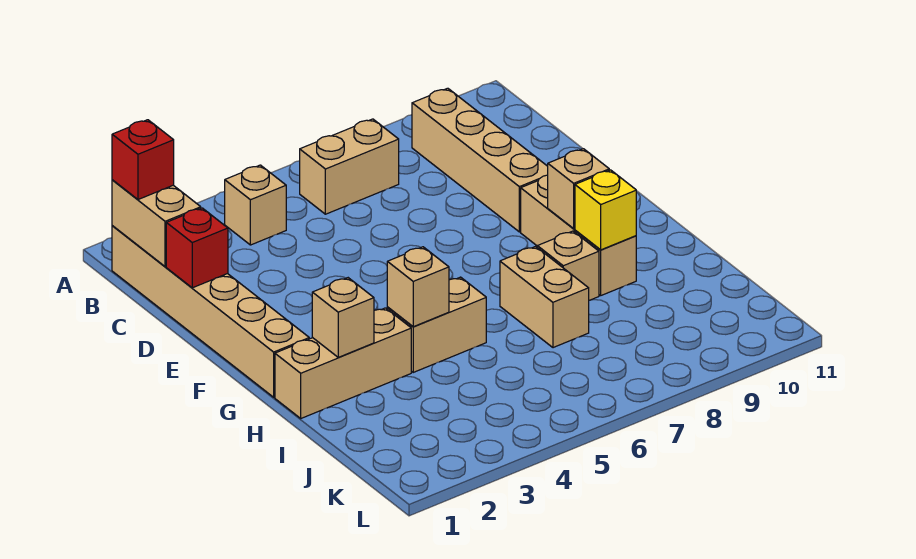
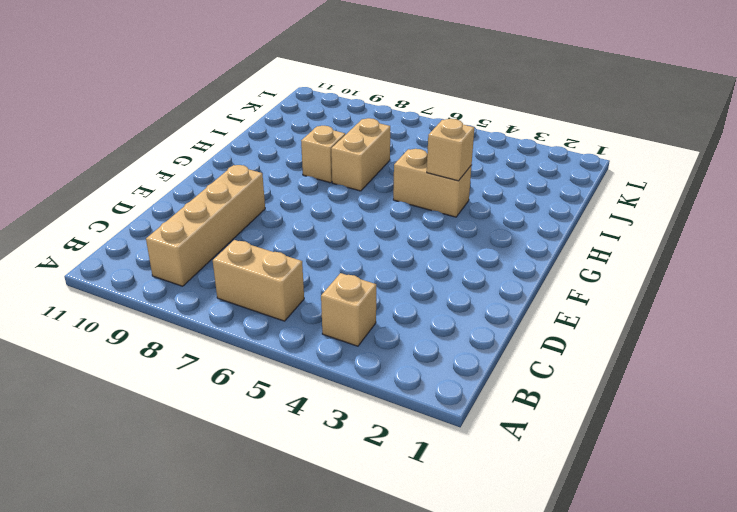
none -> tan brick B1:G1 level 1
none -> tan brick F9:H9 level 1
none -> tan brick H1:H3 level 1

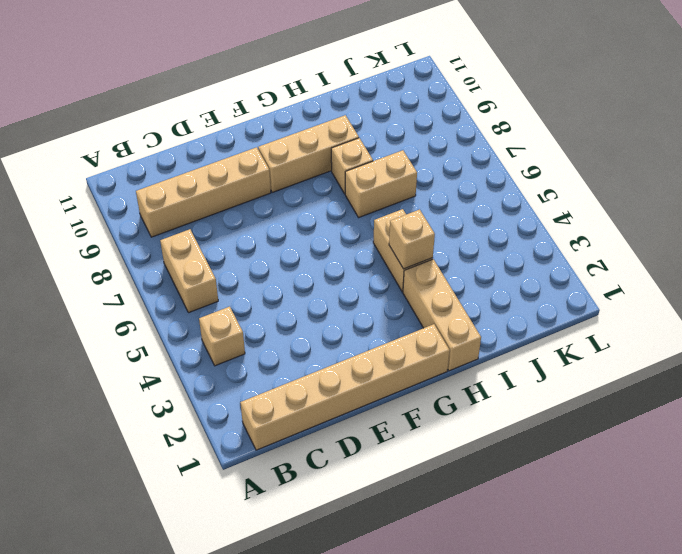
none -> tan brick B1:C1 level 2
none -> red brick D1 level 2
none -> tan brick G9 level 2

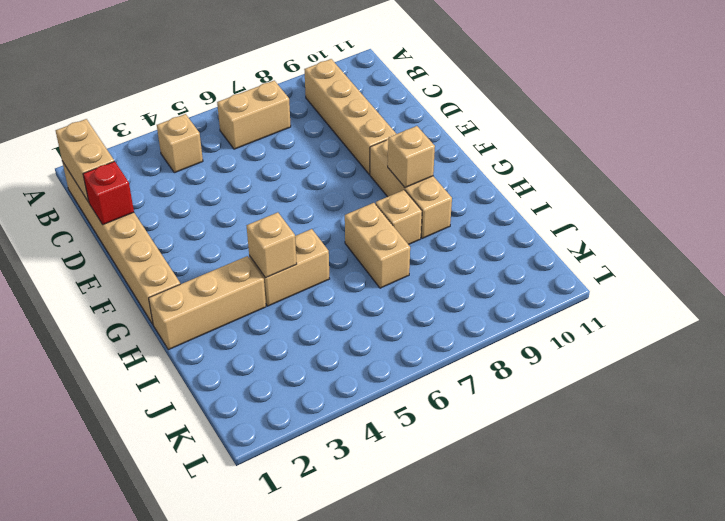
none -> tan brick H2 level 2
none -> yellow brick H9 level 2
none -> red brick B1 level 3

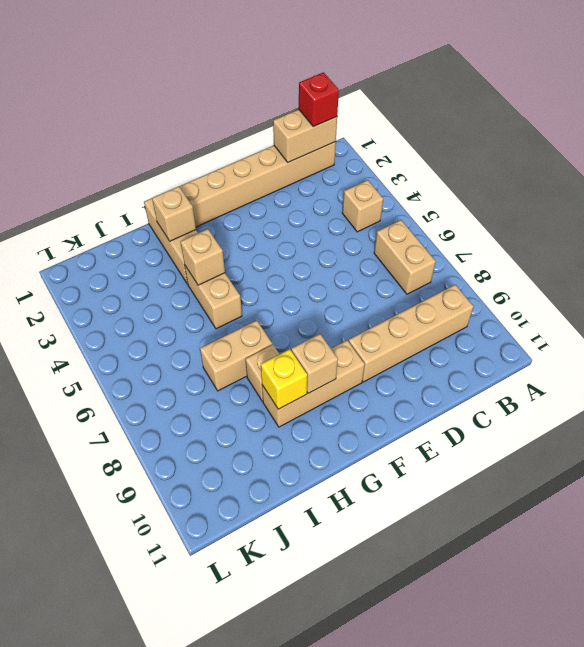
none -> red brick D1 level 2

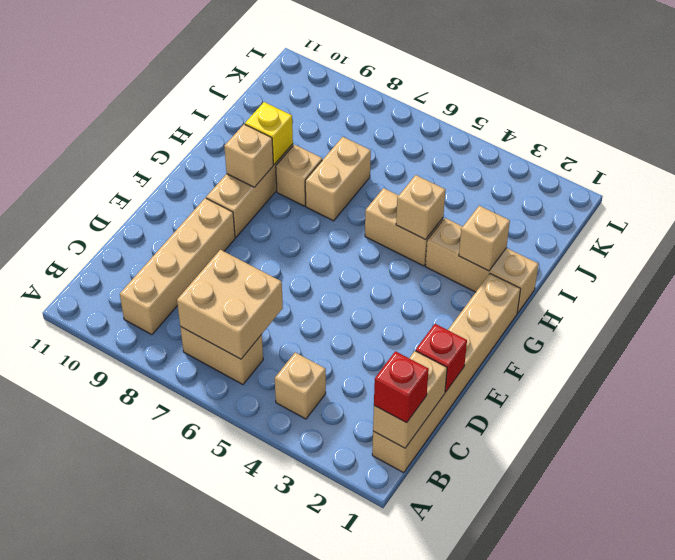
tan brick B6:C7 level 2 -> none

